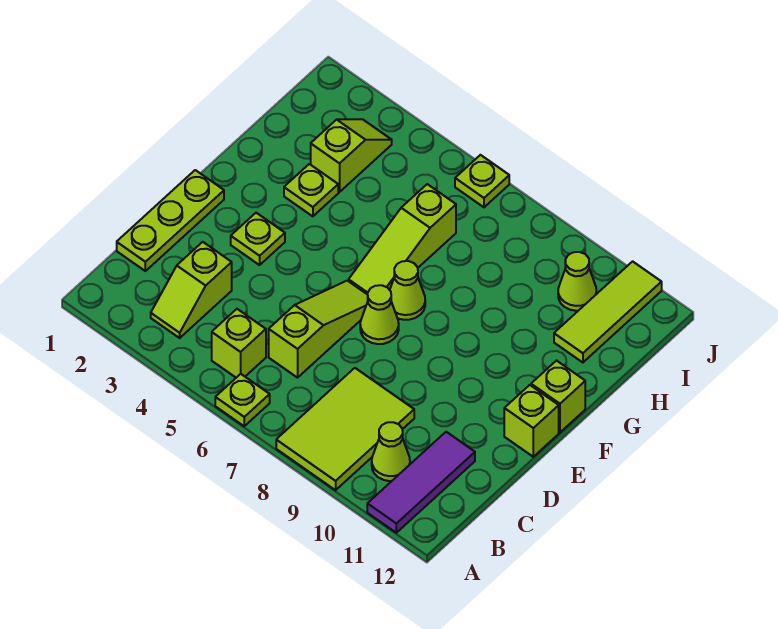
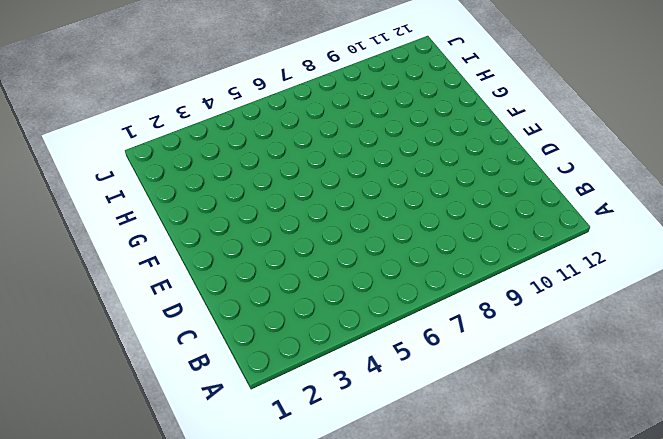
none -> lime plate A6 level 1
none -> lime tile A8:C9 level 1
none -> purple tile A11:C11 level 1

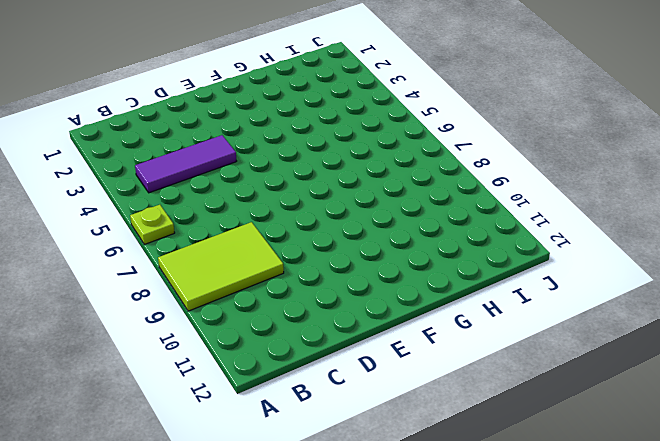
purple tile B4:D4 level 1 -> purple tile A11:C11 level 1
none -> lime slope B3:C3 level 1 top C
none -> lime brick B5 level 1
none -> lime cone B10 level 1

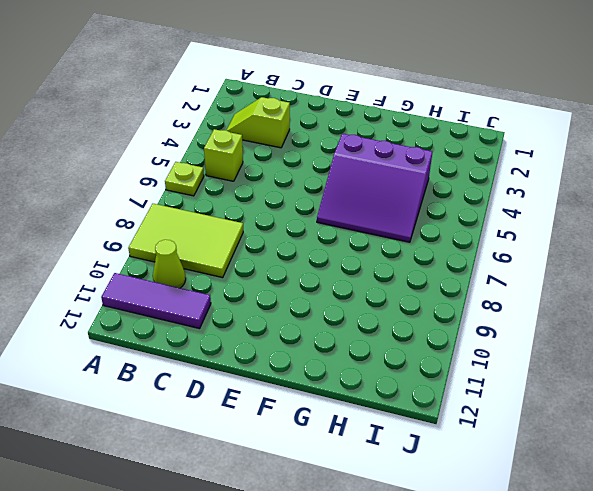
purple slope F4:H6 level 1 top 4 -> lime slope F6:H6 level 1 top H
none -> lime plate C1:E1 level 1
none -> lime slope C6:E6 level 1 top C
none -> lime plate E3 level 1

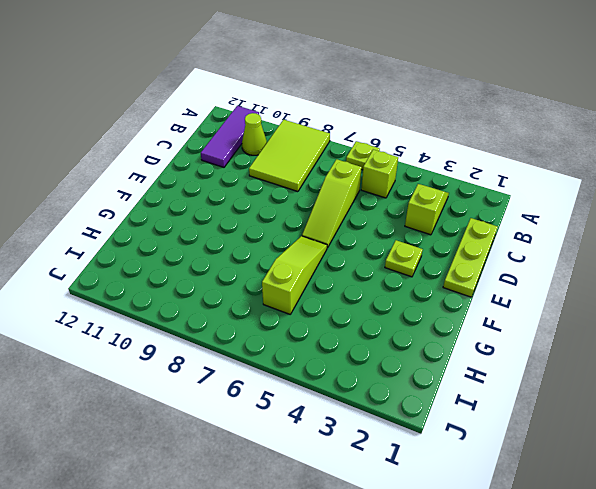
none -> lime cone E7 level 1
none -> lime brick E12 level 1
none -> lime cone F7 level 1

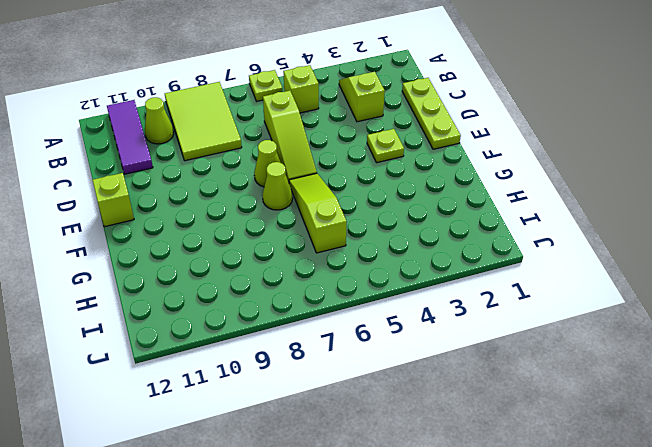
none -> lime brick F12 level 1
none -> lime plate G3 level 1
none -> lime slope H3:I3 level 1 top H

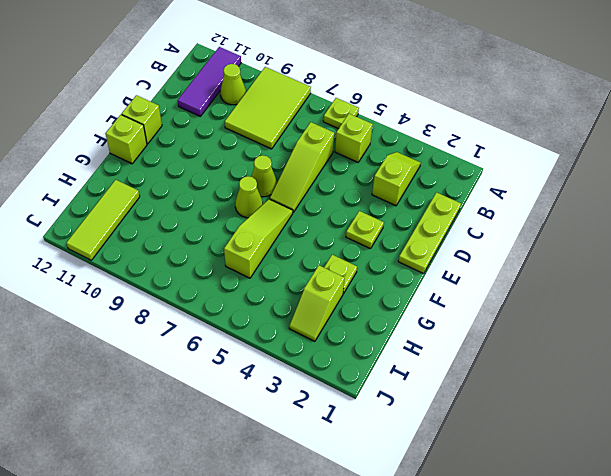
none -> lime cone I10 level 1
none -> lime plate J6 level 1

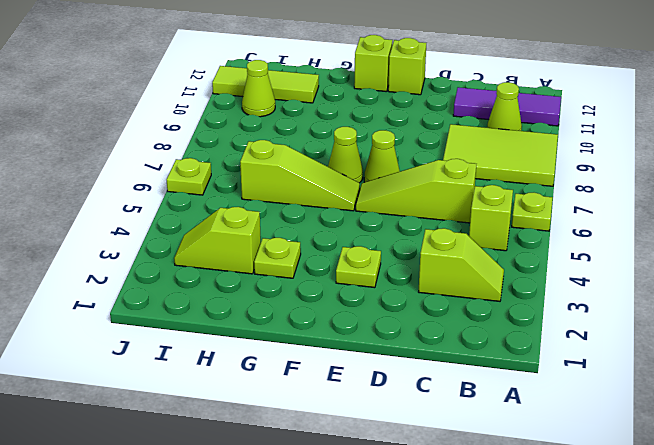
none -> lime plate C1:E1 level 1

